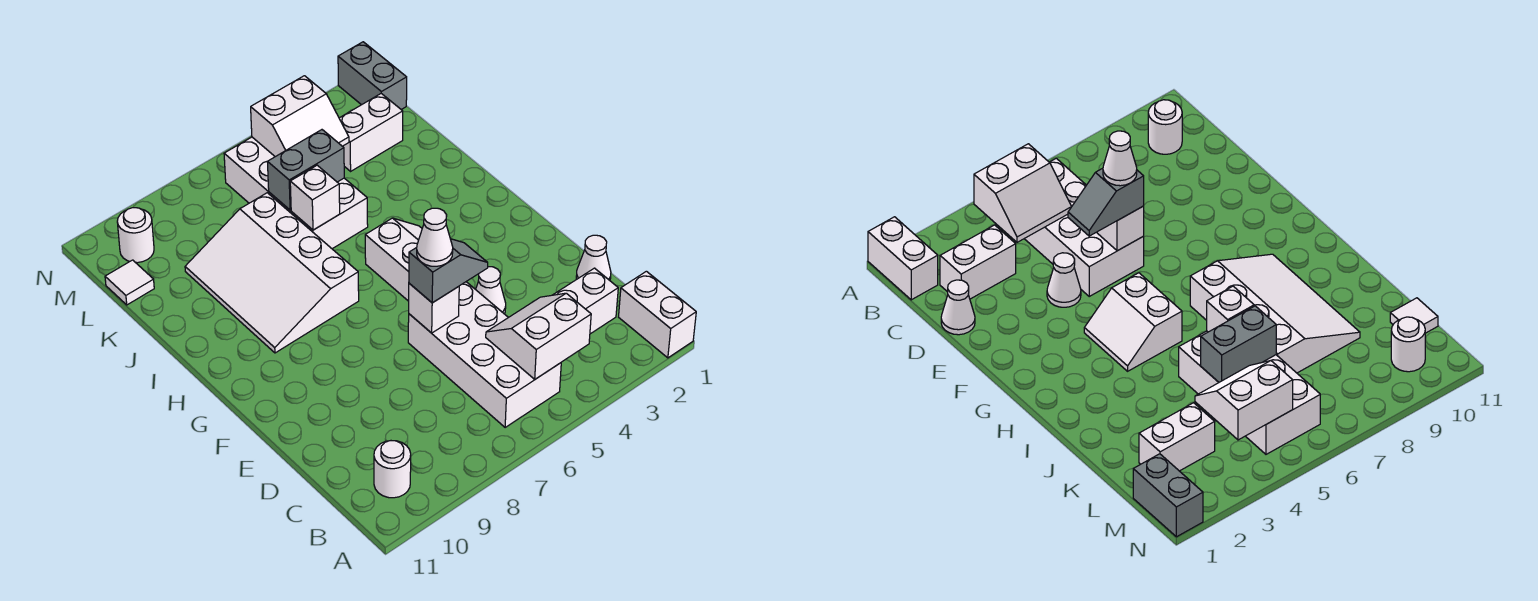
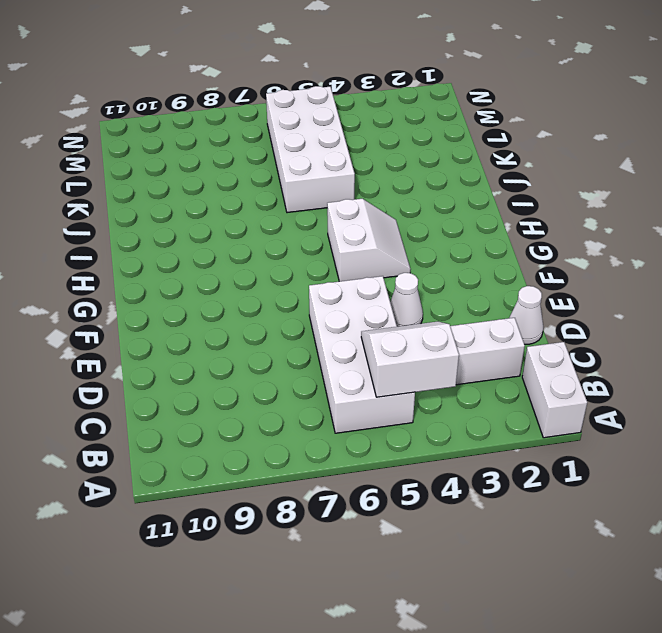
none -> white round brick B10 level 1
none -> white slope H7:K9 level 1 top 7
none -> white brick L2:L3 level 1

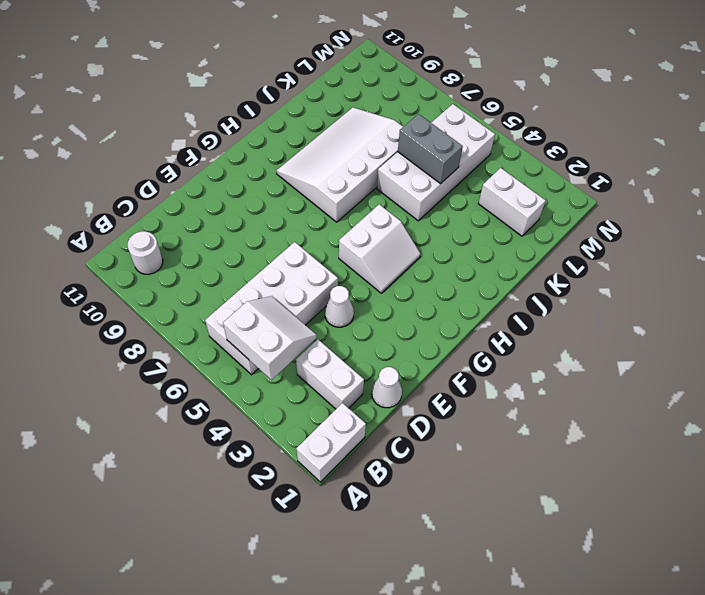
none -> white tile L11 level 1
none -> grey brick M1:N1 level 1
none -> white round brick M10 level 1

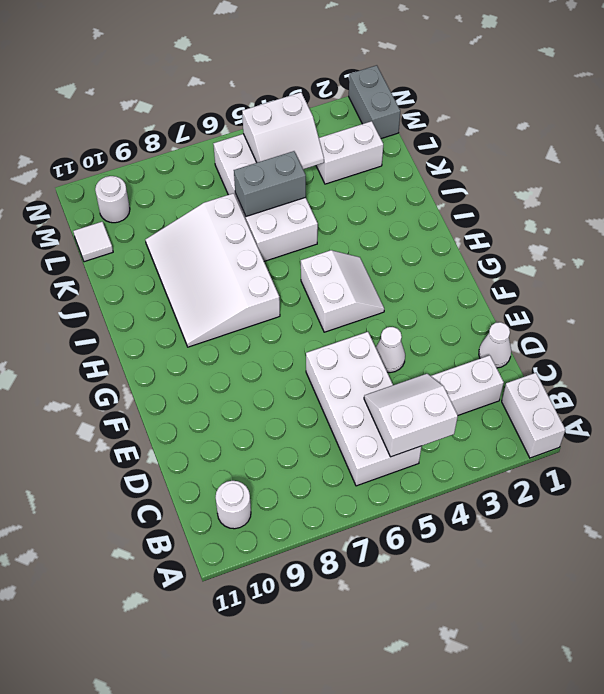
none -> white brick E6 level 2
none -> white brick J6 level 2
none -> grey slope E5:E6 level 3 top 6

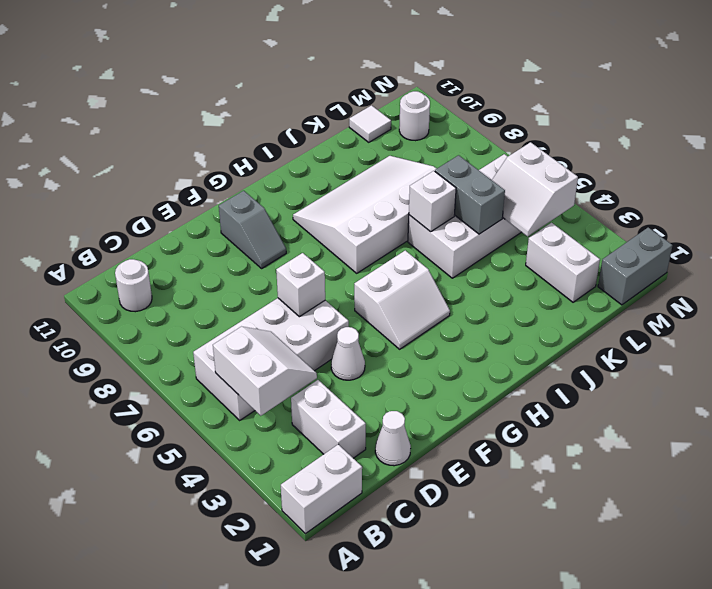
grey slope F9:F10 level 1 top 10 -> grey slope E5:E6 level 3 top 6
none -> white cone E6 level 4

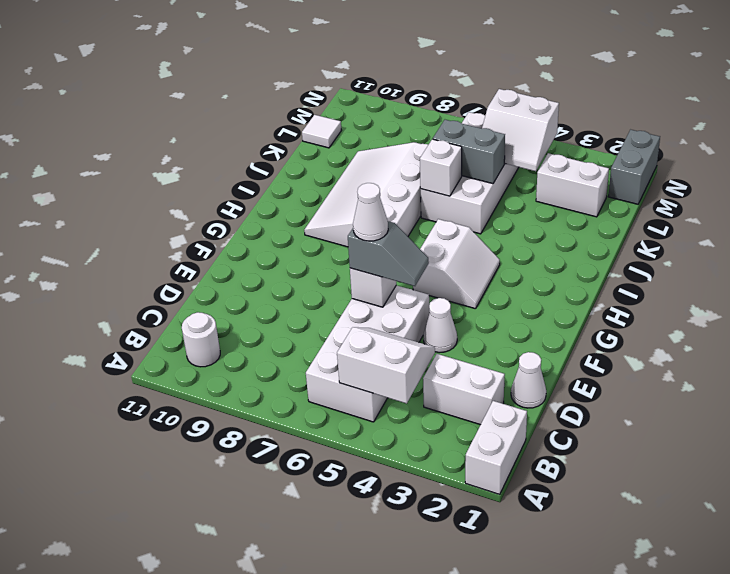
none -> white round brick M10 level 1

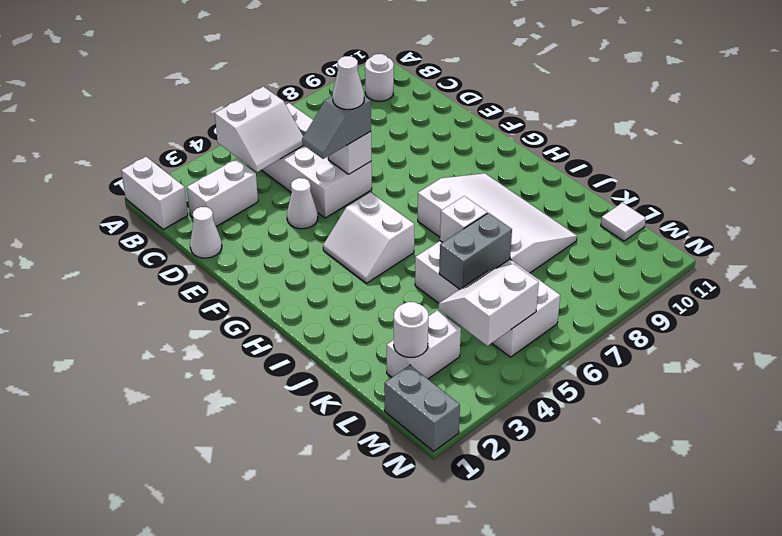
white round brick L2 level 2 -> white round brick M10 level 1

